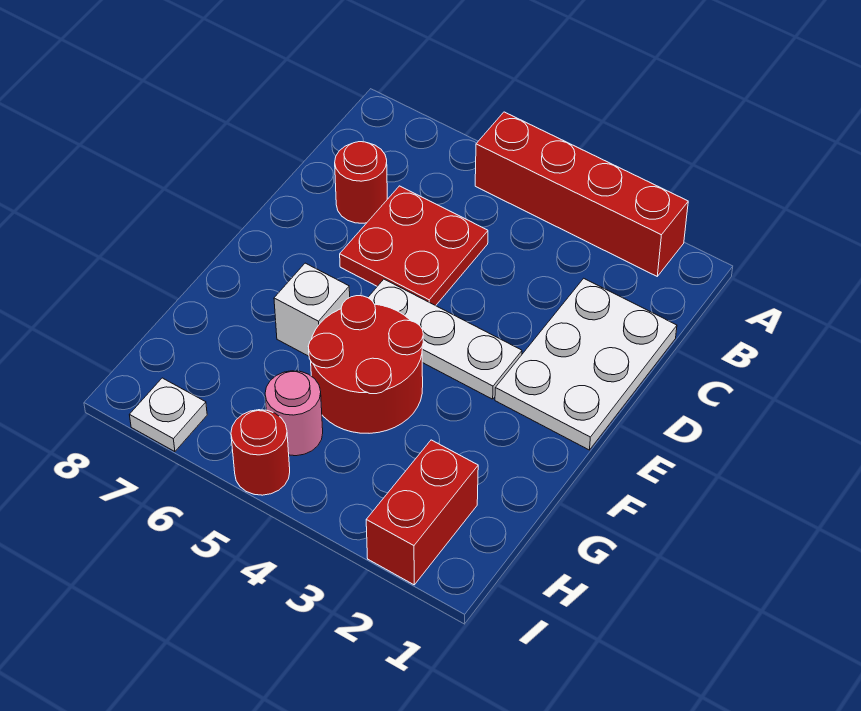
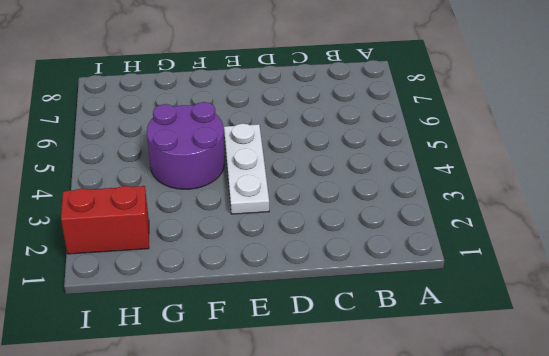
purple round brick F4:G5 level 1 -> red round brick F4:G5 level 1
none -> red brick A2:A5 level 1
none -> white plate C1:E2 level 1

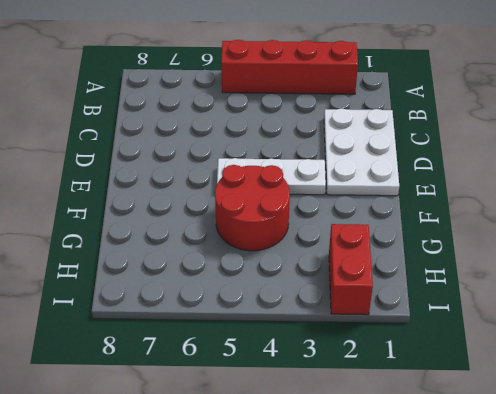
none -> red plate C5:D6 level 1
none -> red round brick C7 level 1

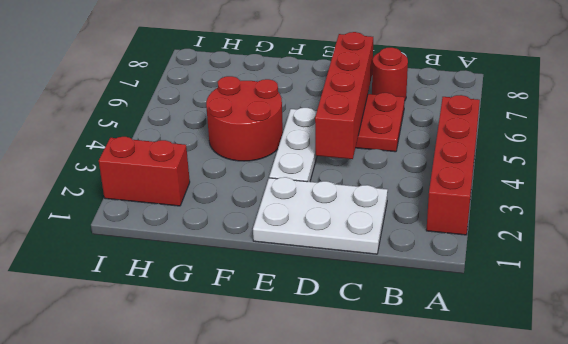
red brick D4:D7 level 2 -> none
none -> white brick F6 level 1
none -> pink round brick H5 level 1

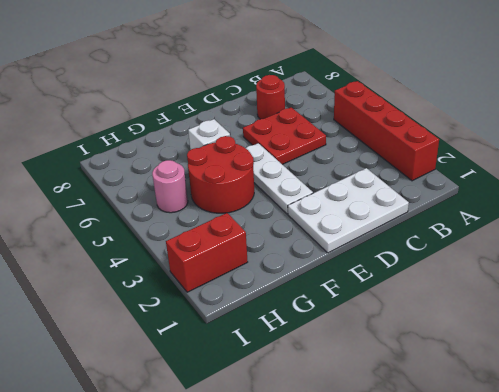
none -> red round brick I5 level 1
none -> white plate I7 level 1

